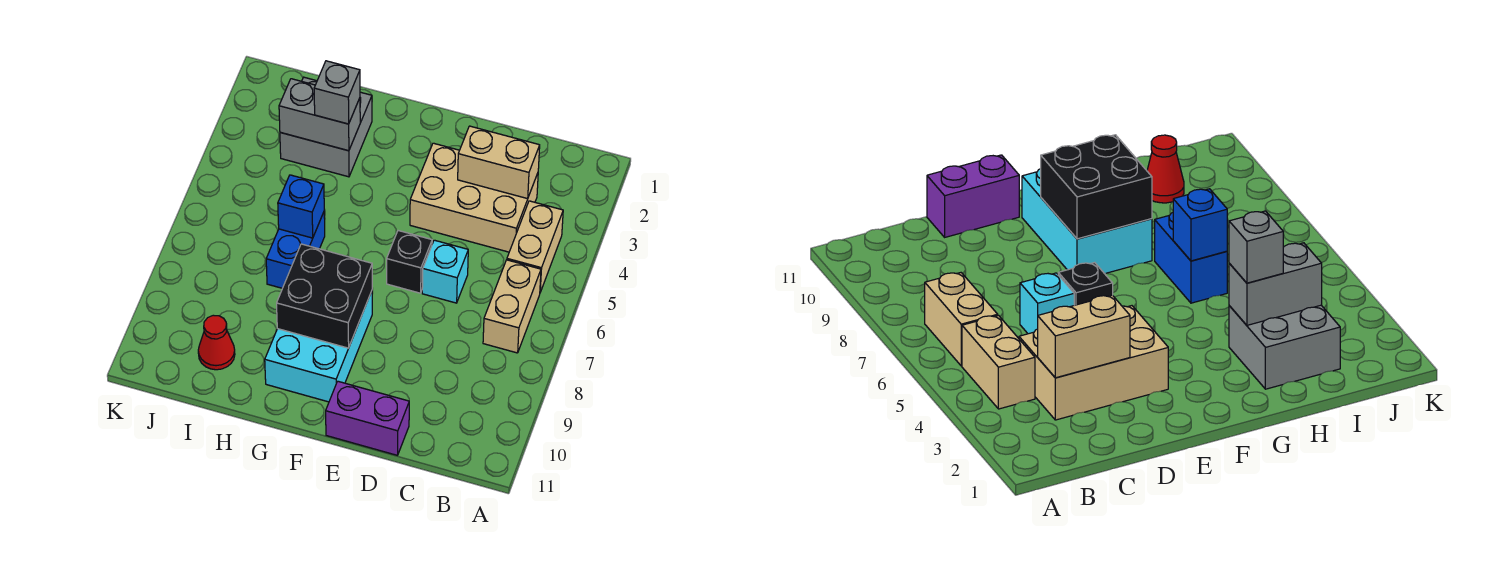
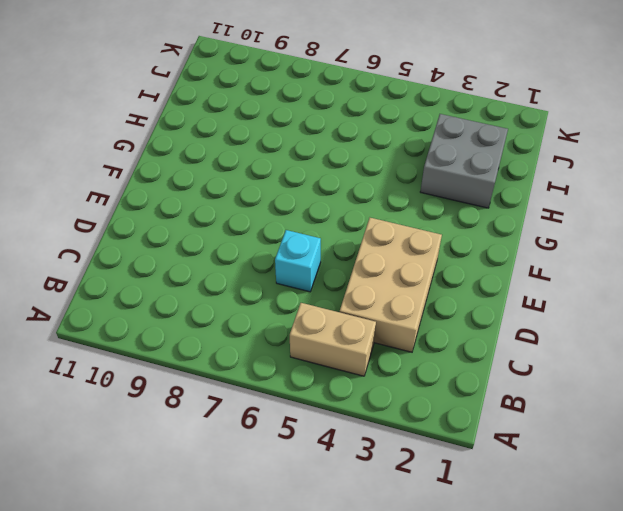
none -> tan brick B6:B7 level 1
none -> purple brick D11:E11 level 1
none -> black brick E6 level 1

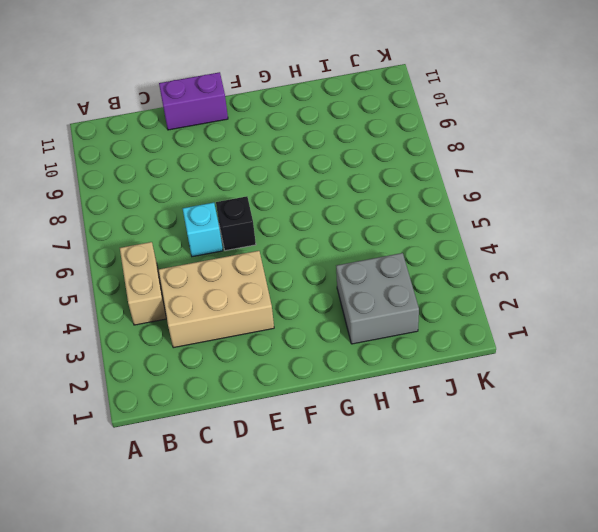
none -> tan brick B6:B7 level 1
none -> cyan brick F8:G10 level 1
none -> blue brick H6:H7 level 1

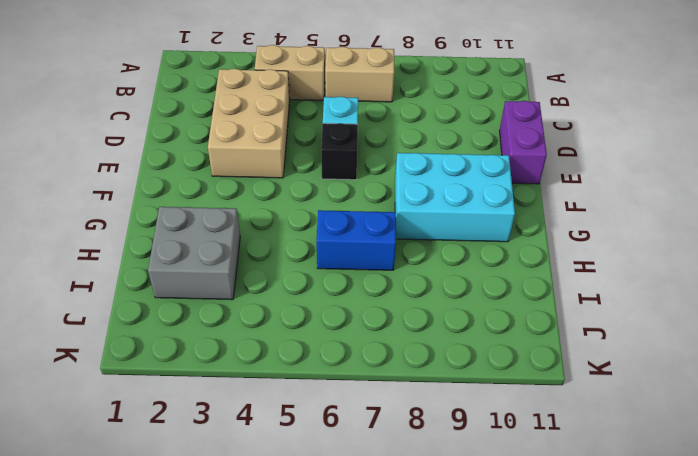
none -> red cone I10 level 1
none -> tan brick C3:D3 level 2
none -> black brick F8:G9 level 2

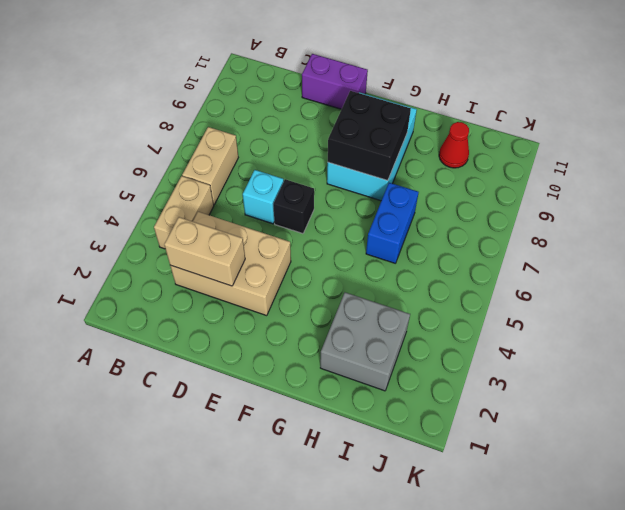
none -> grey brick H3:I3 level 2
none -> blue brick H6 level 2
none -> grey brick H3 level 3

